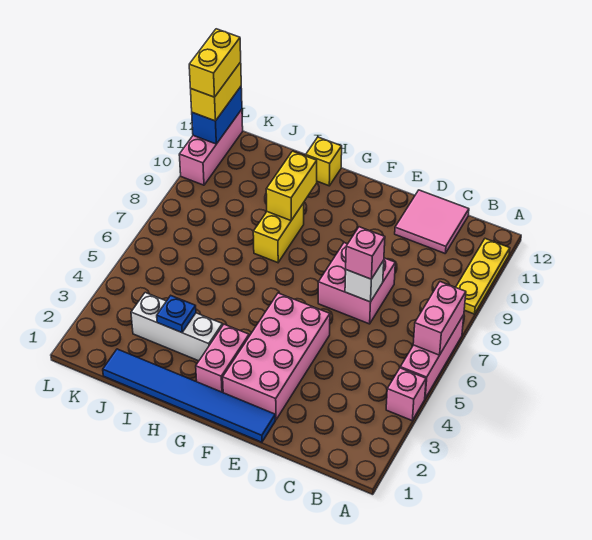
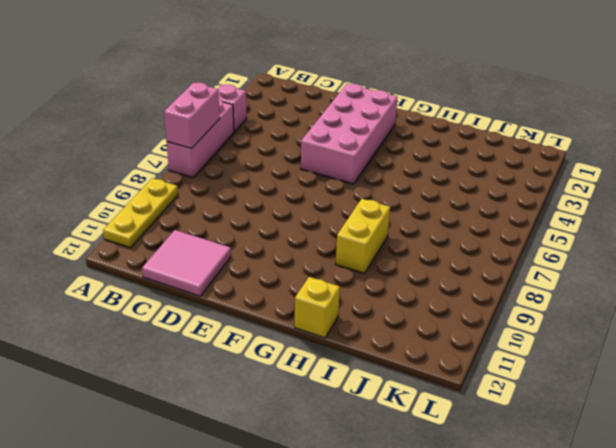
none -> pink brick D7:E8 level 1
none -> blue tile E1:J1 level 1
none -> pink brick G2:G3 level 1

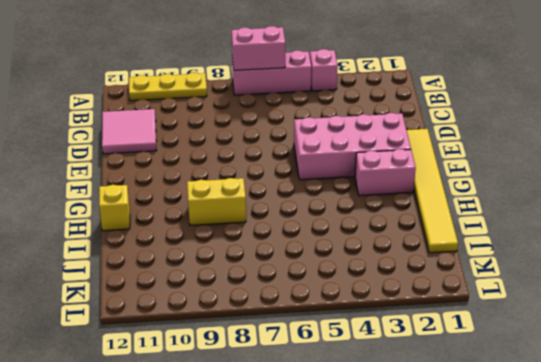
yellow tile E1:J1 level 1 -> blue tile E1:J1 level 1
none -> pink brick D7:E8 level 1
none -> white brick H3:J3 level 1
none -> pink brick L10:L12 level 1

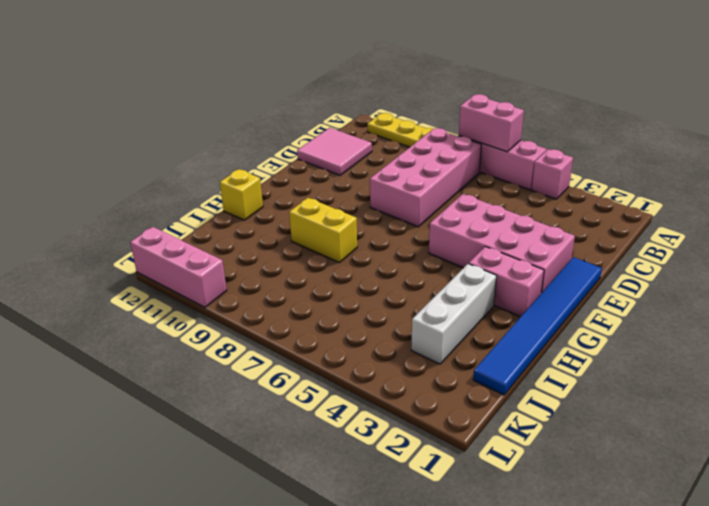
pink brick B7:E8 level 1 -> pink brick D7:E8 level 1
none -> white brick D7 level 2
none -> yellow brick H9:H10 level 2
none -> blue plate I3 level 2

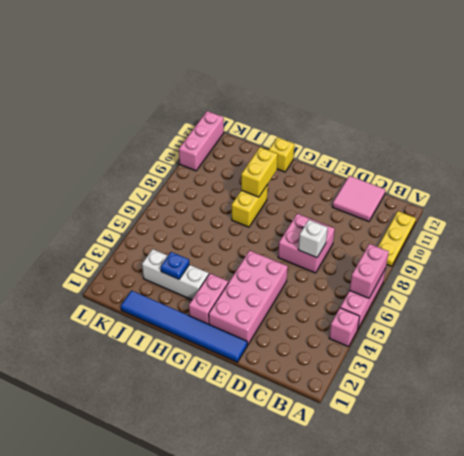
none -> blue brick L11:L12 level 2
none -> pink brick D7 level 3
none -> yellow brick L11:L12 level 3

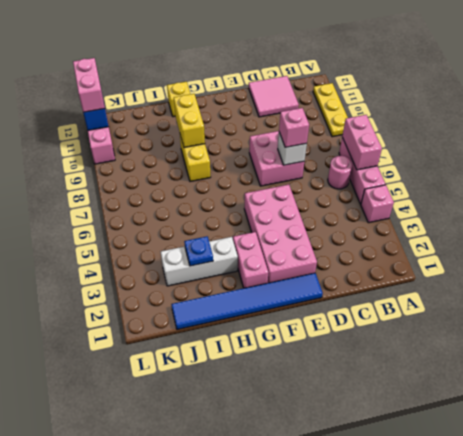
pink round brick B6 level 1 -> none
pink brick L11:L12 level 3 -> yellow brick L11:L12 level 3
none -> yellow brick L11:L12 level 4

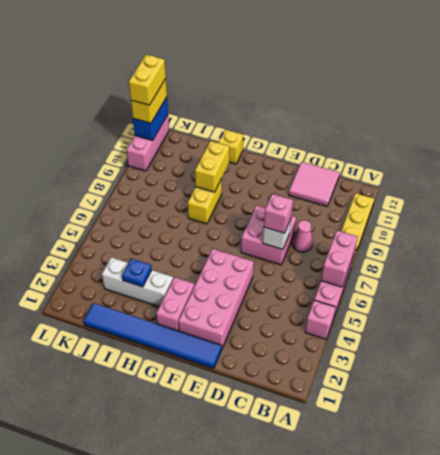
pink cone C8 level 1 -> none

